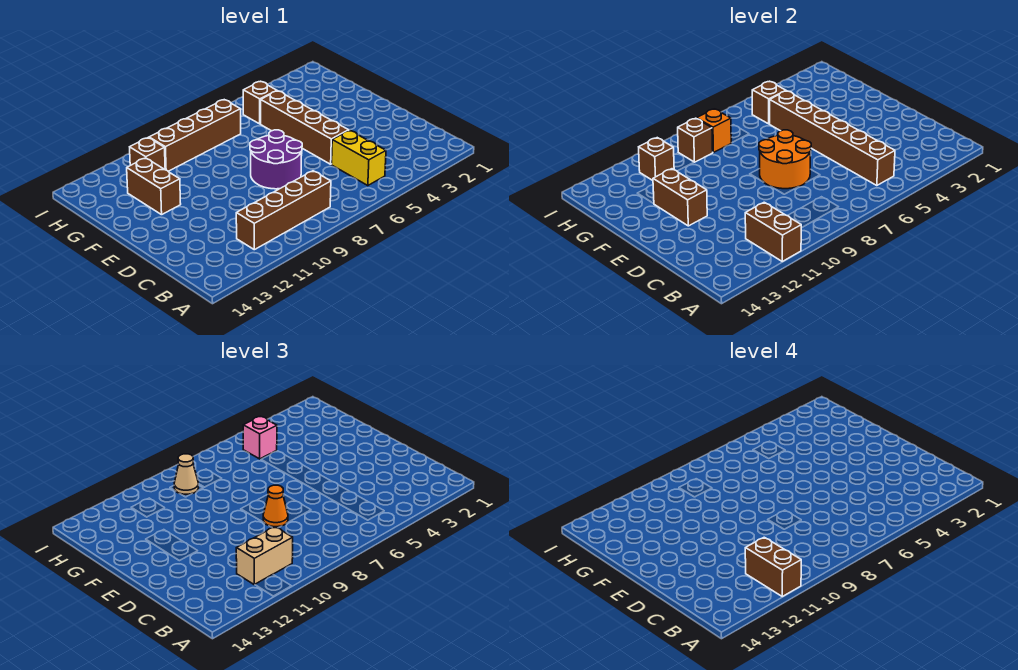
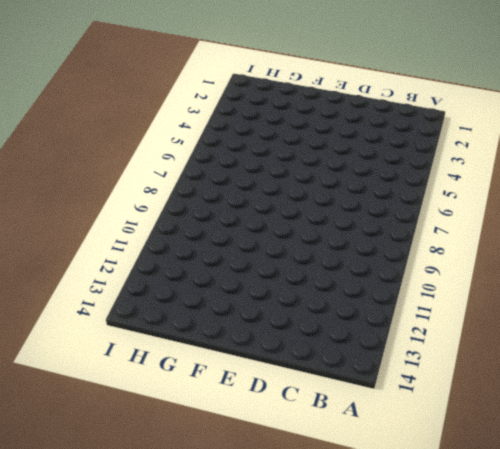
none -> yellow brick B5:C5 level 1
none -> brown brick B8:B11 level 1
none -> brown brick D5:G5 level 1

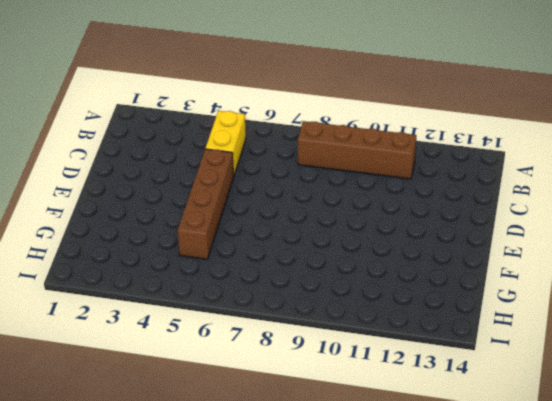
none -> purple round brick D7:E8 level 1
none -> brown brick F12:G12 level 1
none -> brown brick H5 level 1

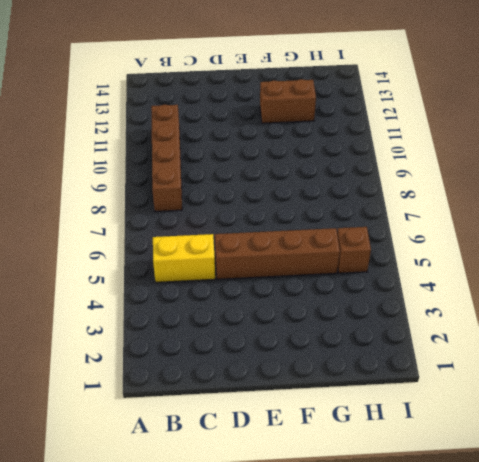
none -> purple round brick D7:E8 level 1
none -> brown brick H7:H10 level 1
none -> brown brick H11 level 1

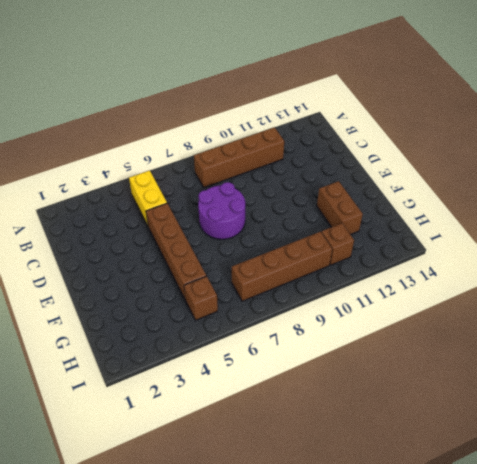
none -> brown brick A11:B11 level 2
none -> brown brick B5:G5 level 2
none -> orange round brick D7:E8 level 2

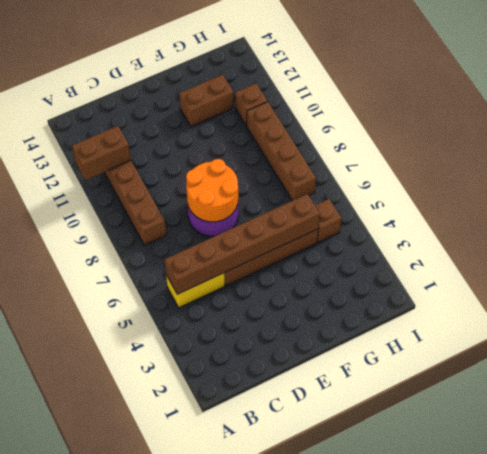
none -> brown brick E12:F12 level 2
none -> brown brick H5 level 2
none -> orange brick H8 level 2

